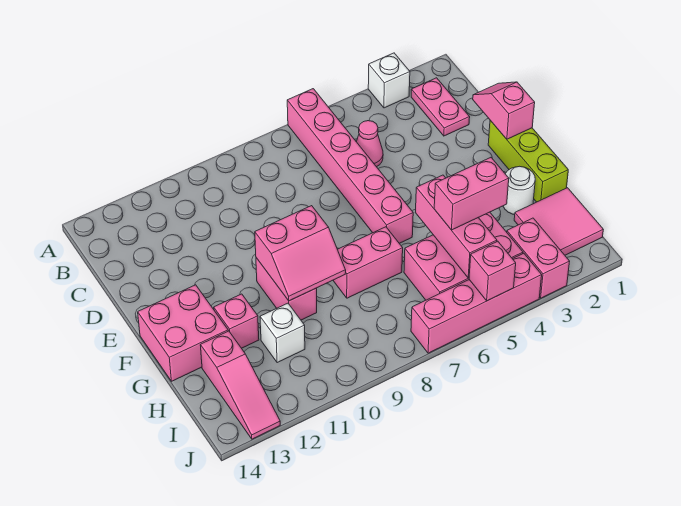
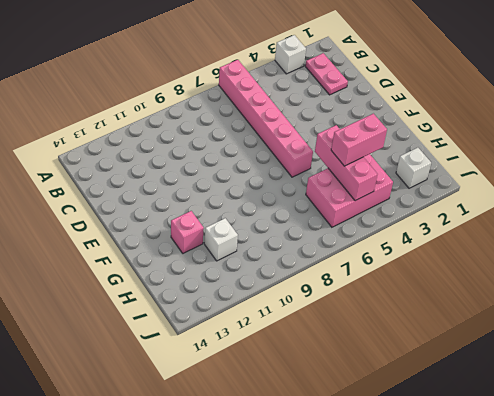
white brick I2 level 1 -> pink tile H1:I2 level 1
none -> pink cone C5 level 1
none -> lime brick E1:G1 level 1
none -> pink brick F10:G10 level 1

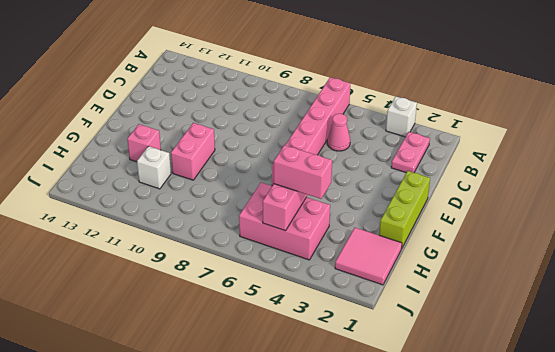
none -> pink brick F13:G14 level 1
none -> white round brick G2 level 1
none -> pink brick G7:G8 level 1

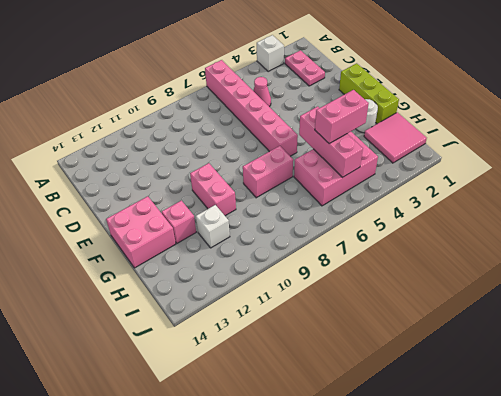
none -> pink slope H13:J13 level 1 top H
none -> pink brick I3:J3 level 1
none -> pink brick J4:J7 level 1

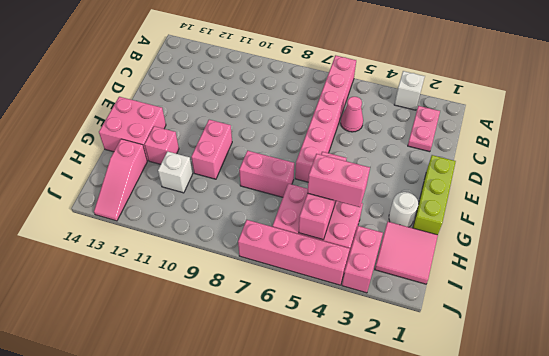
none -> pink slope D1:E1 level 2 top E
none -> pink slope F9:G10 level 2 top F
none -> pink brick J5 level 2

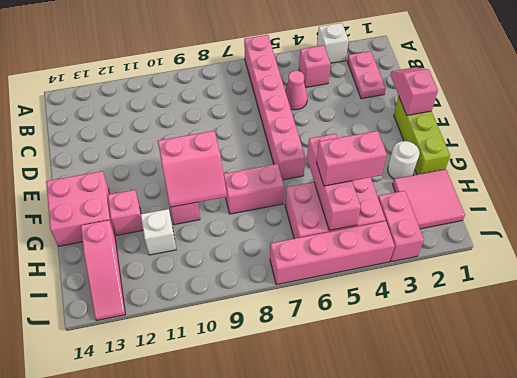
pink brick B4 level 1 -> pink brick J5 level 2

